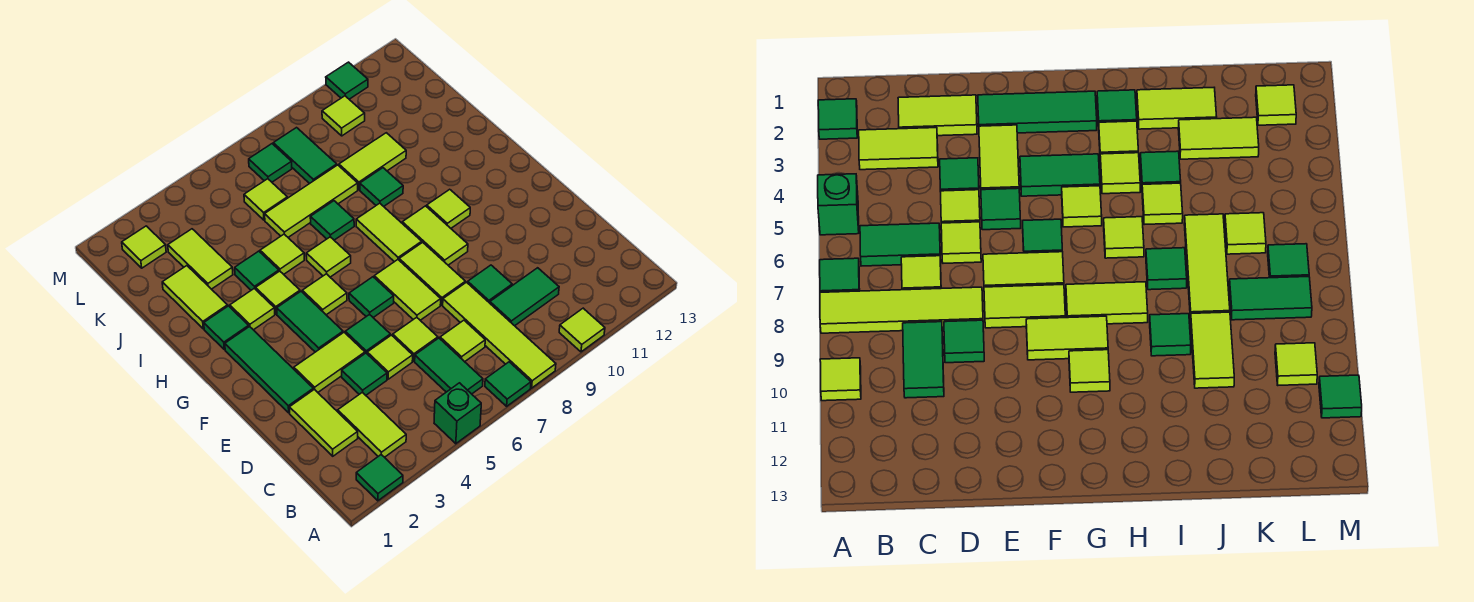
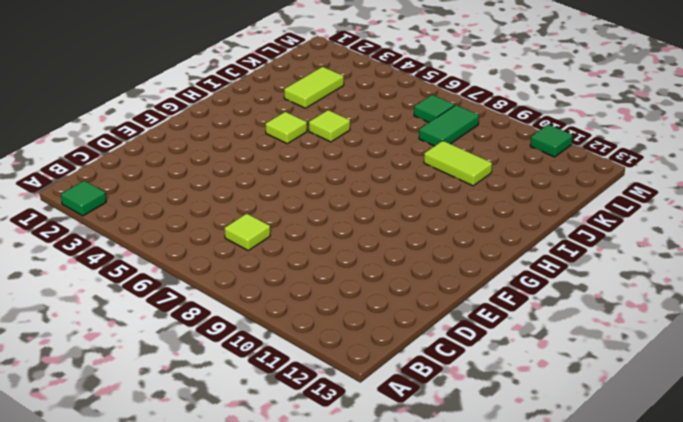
none -> green brick A5 level 1
none -> green tile A7 level 1
none -> lime tile A8:D8 level 1
none -> lime tile A10 level 1

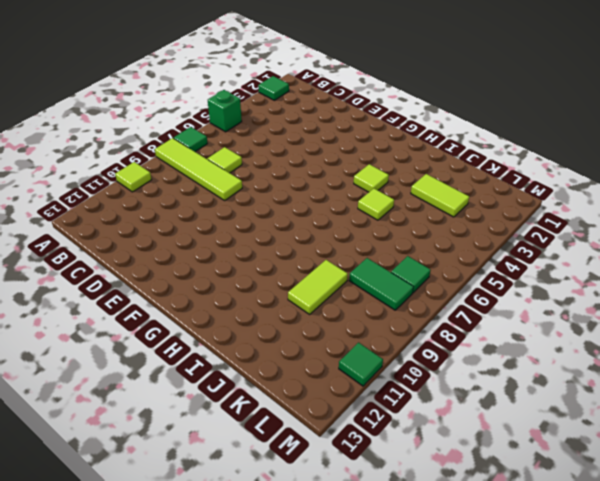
none -> lime tile B3:C3 level 1
none -> green tile B6:C6 level 1
none -> lime tile C2:D2 level 1
none -> green tile C9:C10 level 1

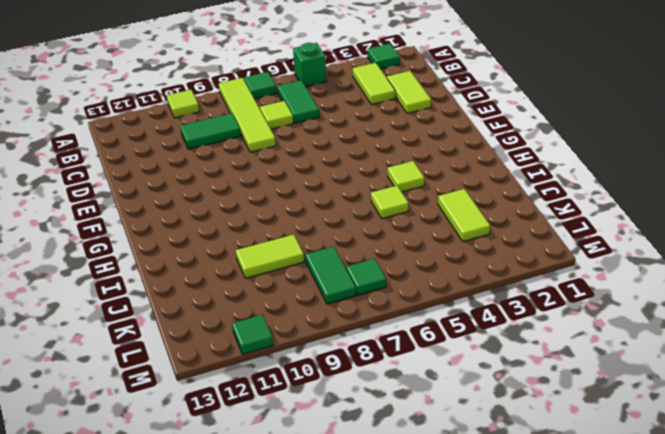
none -> green tile D4 level 1
none -> lime tile D5 level 1
none -> lime tile D6 level 1
none -> green tile D9 level 1

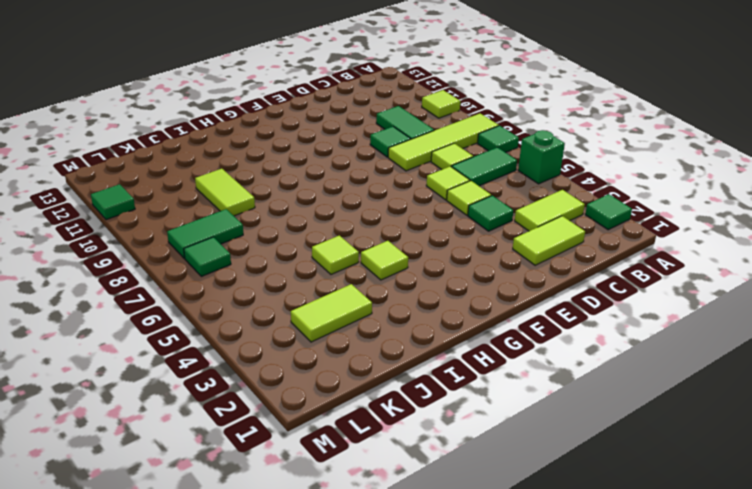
none -> green tile E2:G2 level 1
none -> lime tile E3:E4 level 1
none -> green tile E5 level 1
none -> lime tile E7:F7 level 1

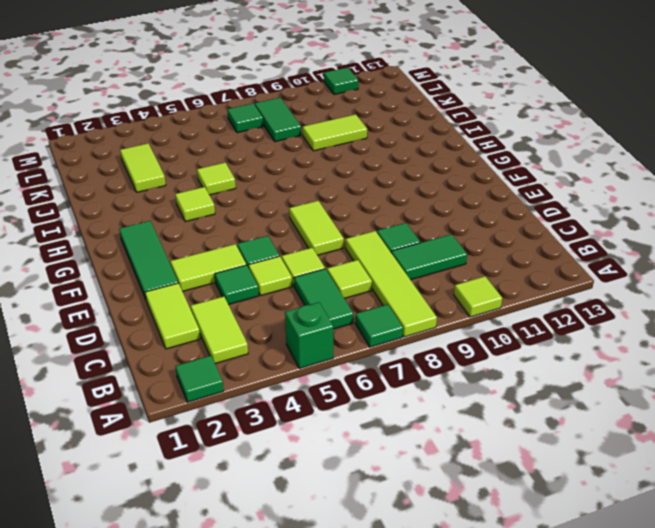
none -> lime tile E8:F8 level 1
none -> green tile F4:G4 level 1
none -> green tile F6 level 1
none -> lime tile F9:G9 level 1

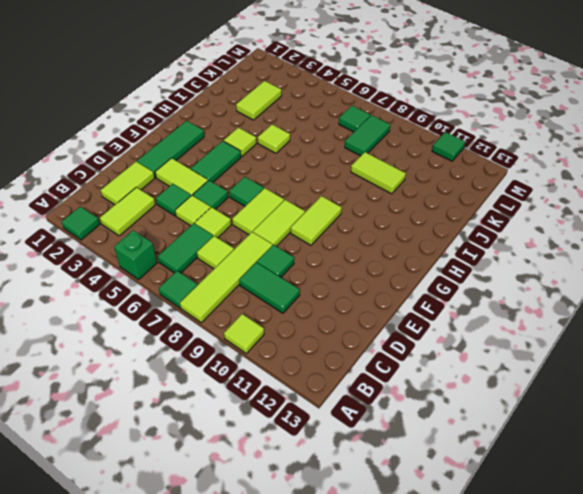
none -> lime tile G5 level 1
none -> lime tile G8:H8 level 1
none -> lime tile G10 level 1
none -> green tile H2 level 1

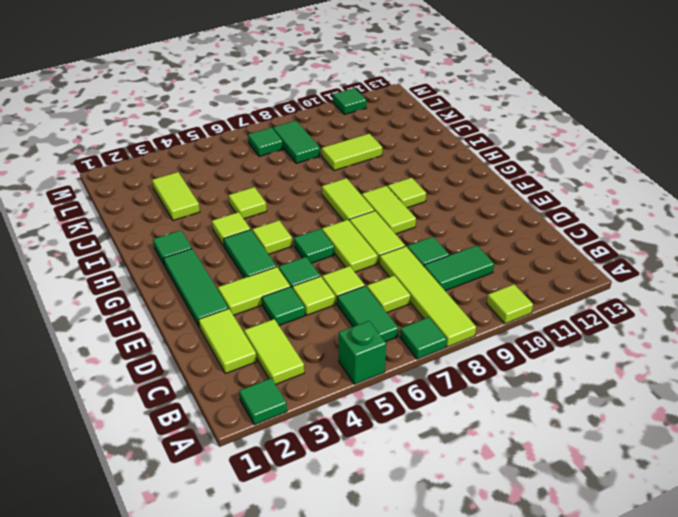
none -> lime tile H3 level 1
none -> lime tile H6 level 1
none -> lime tile I2:J2 level 1
none -> green tile I4 level 1

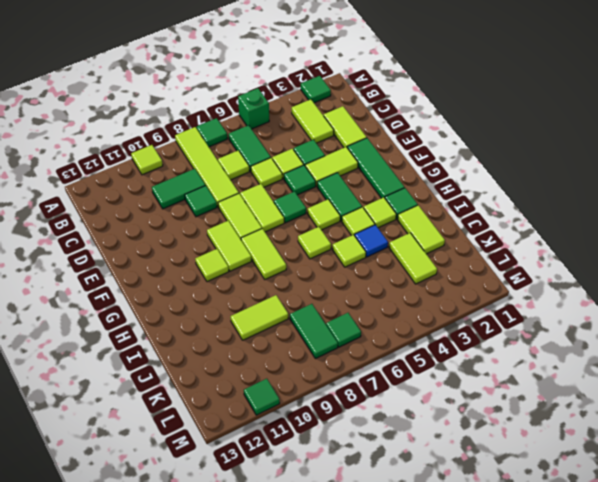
blue tile I4 level 1 -> green tile I4 level 1
none -> green tile I7 level 1
none -> green tile I9 level 1
none -> lime tile J6:J8 level 1
none -> lime tile K6 level 1

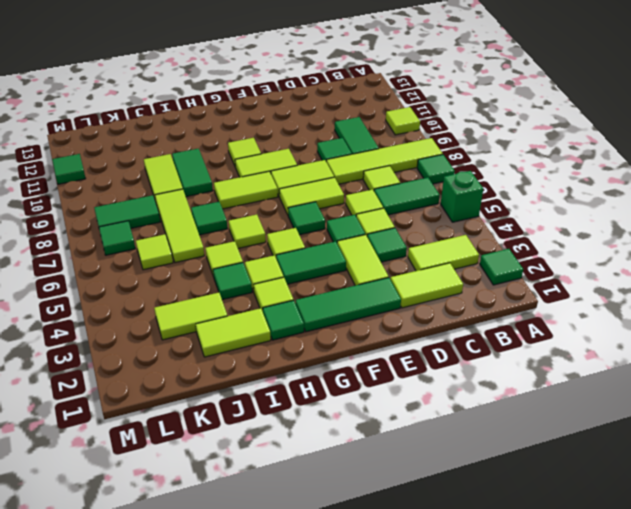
green tile I9:I10 level 1 -> green tile I9 level 1
none -> lime tile L2 level 1
none -> lime tile L10 level 1

